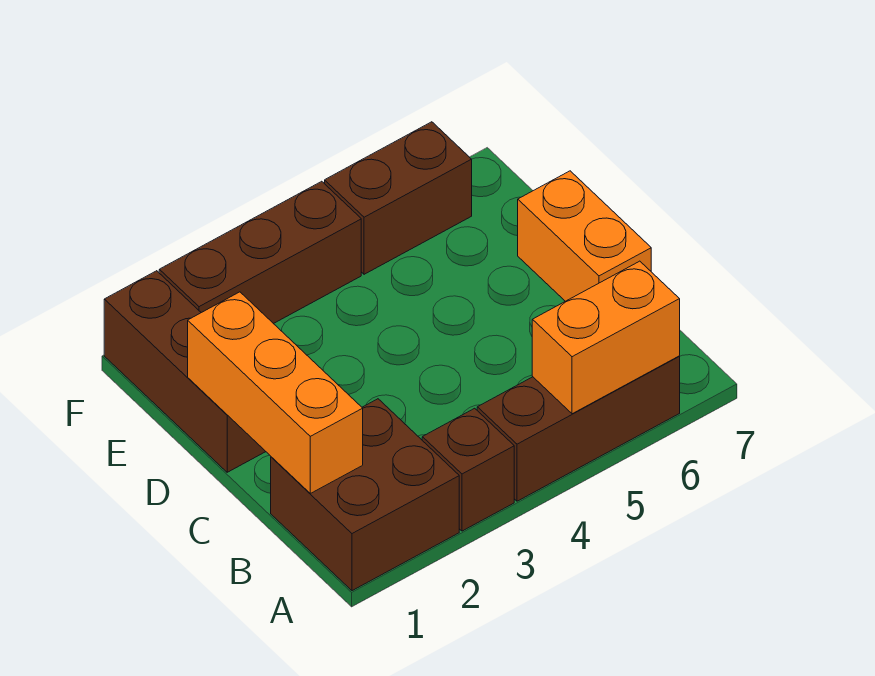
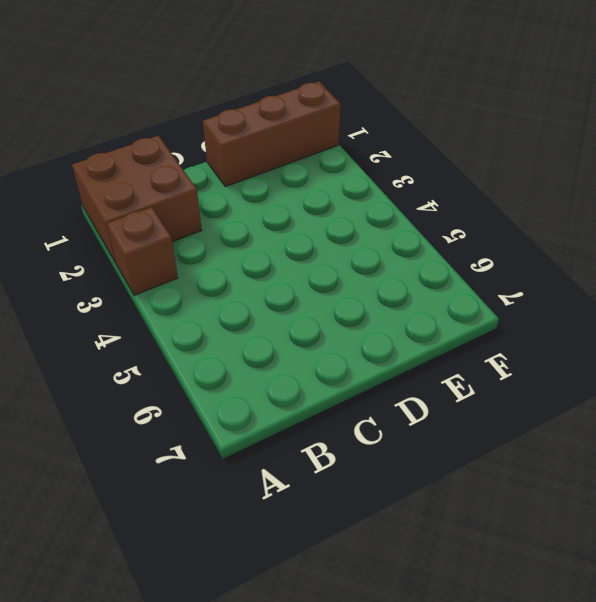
none -> brown brick A4:A6 level 1
none -> orange brick C7:D7 level 1

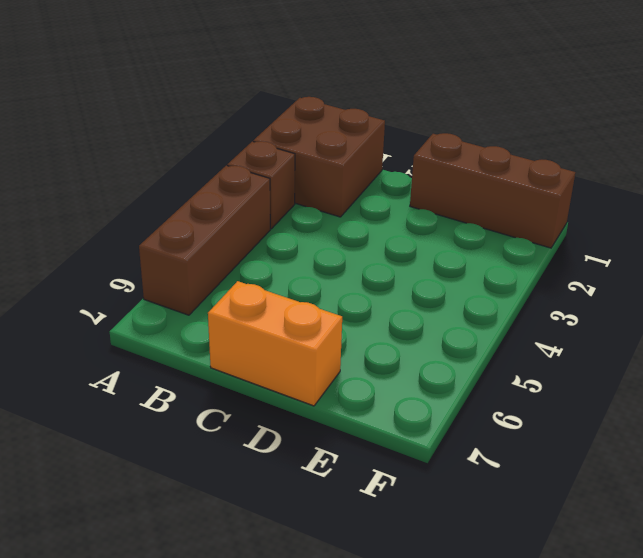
none -> brown brick F2:F4 level 1
none -> brown brick F5:F6 level 1

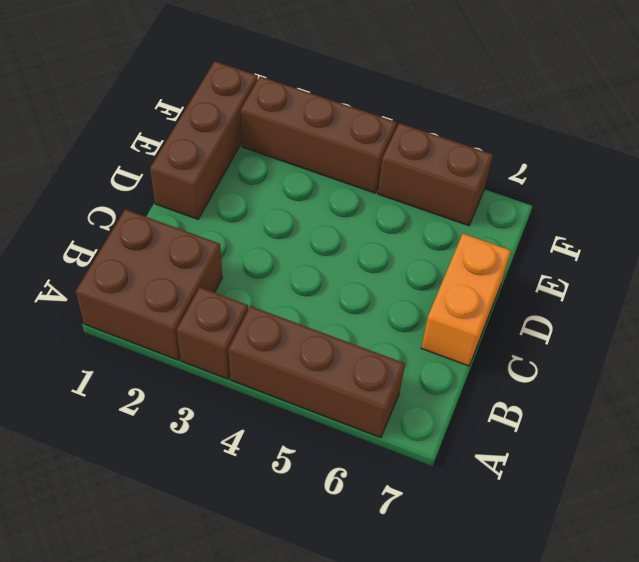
none -> orange brick A5:A6 level 2
none -> orange brick B1:D1 level 2

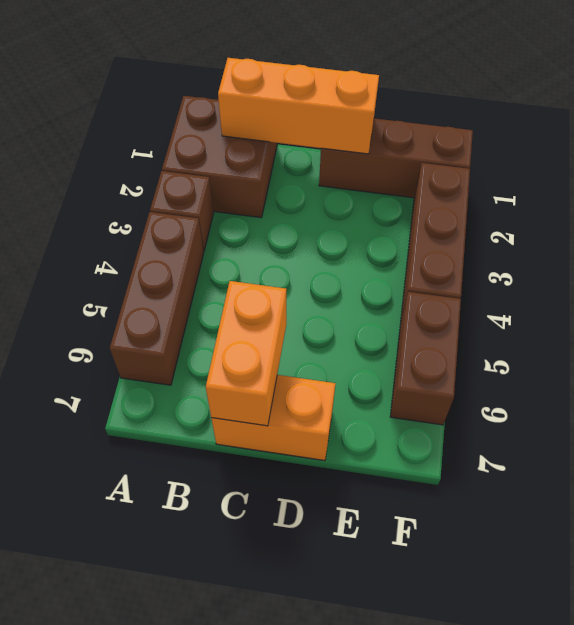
orange brick C6:C7 level 2 -> orange brick A5:A6 level 2

